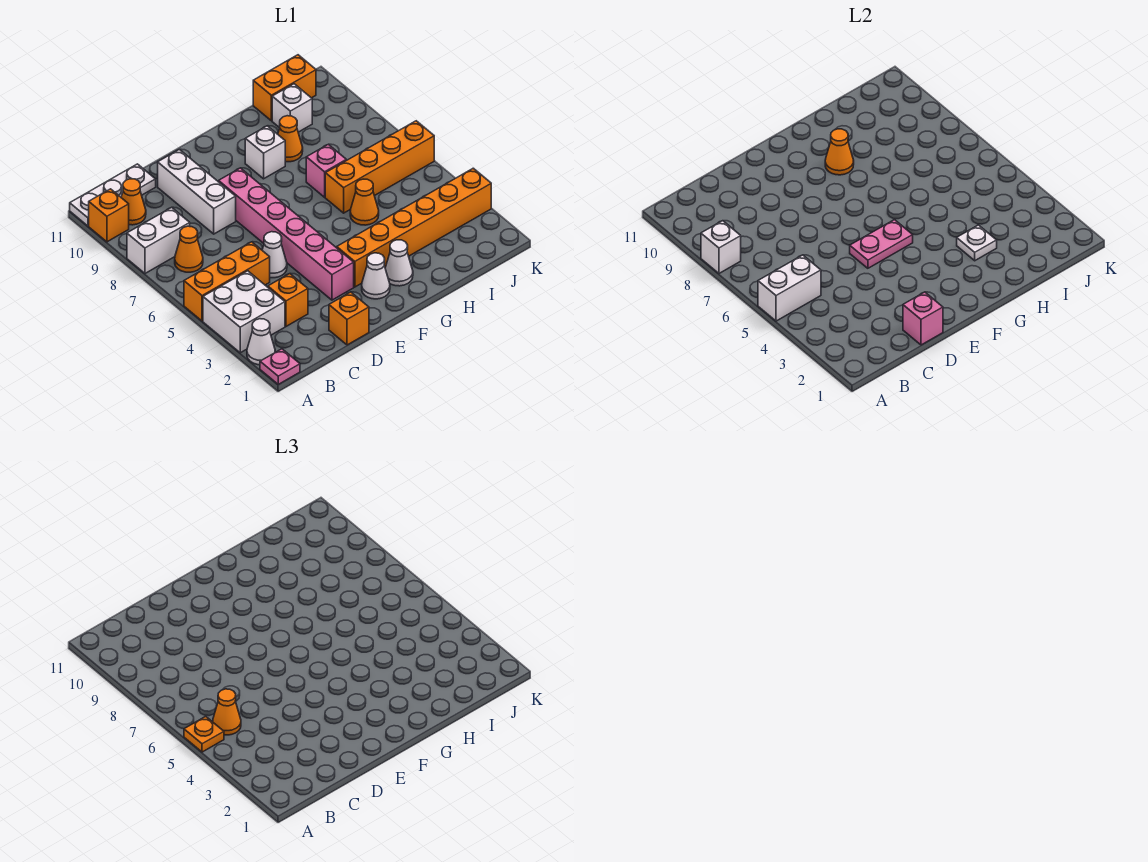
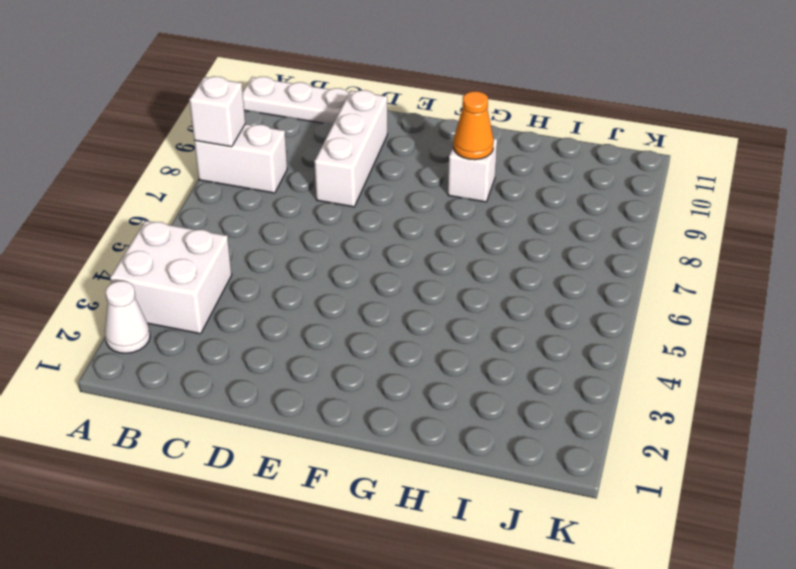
none -> pink plate A1 level 1
none -> orange brick A5:C5 level 1
none -> orange brick A10 level 1
none -> orange cone B7 level 1

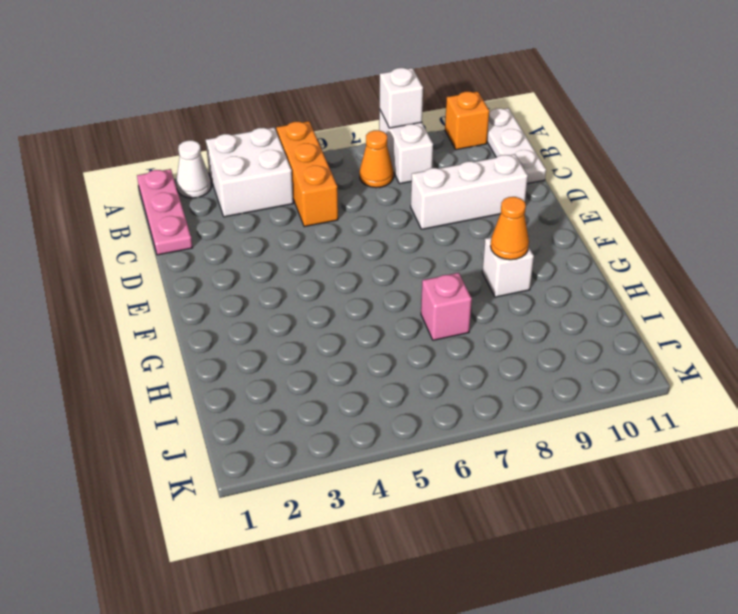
pink plate A1:C1 level 1 -> pink plate A1 level 1
none -> orange cone B10 level 1
none -> orange brick C3 level 1
none -> orange brick D1 level 1
none -> white cone D5 level 1

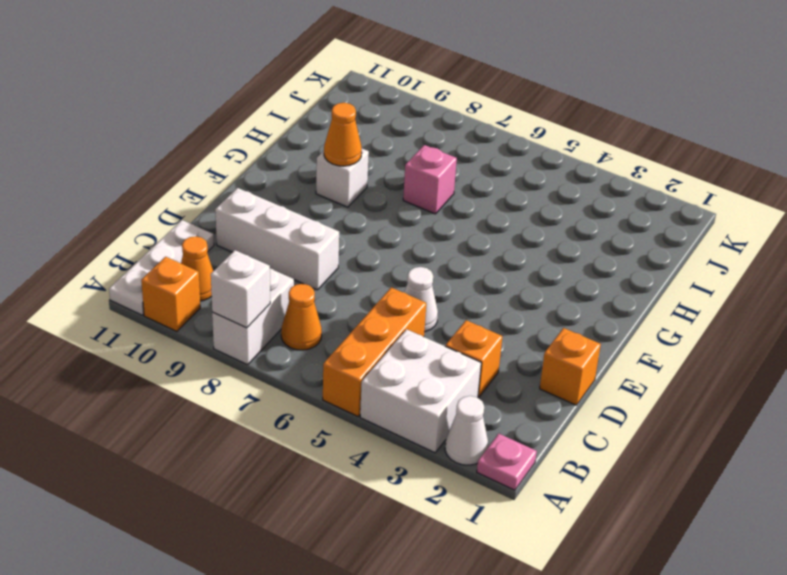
none -> pink brick E3:E8 level 1
none -> white cone F2 level 1
none -> orange brick F3:K3 level 1
none -> white cone G2 level 1

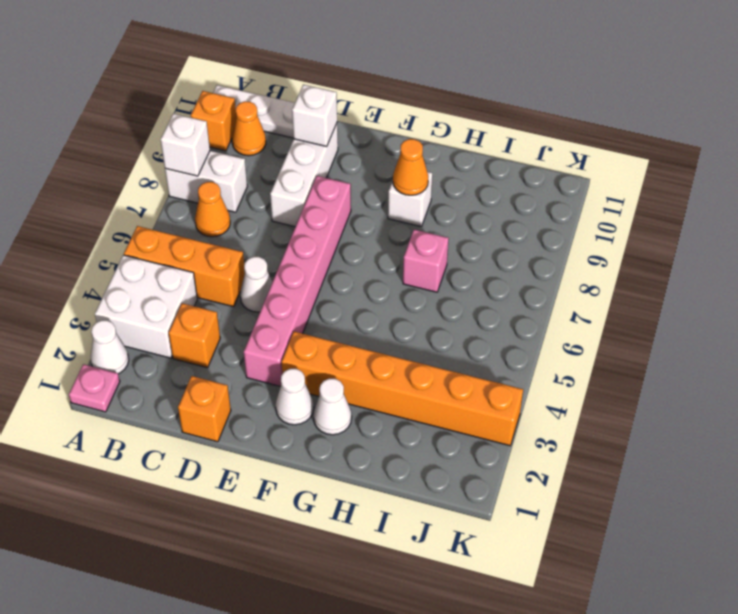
white brick D10 level 2 -> white brick I10 level 1
none -> orange cone H5 level 1
none -> orange brick H6:K6 level 1
none -> orange cone H9 level 1
none -> orange brick I11:J11 level 1

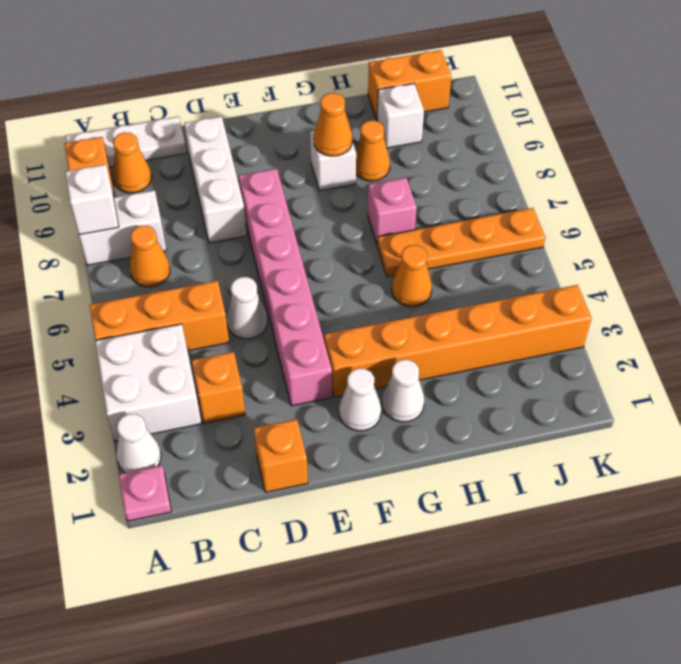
orange plate H6:K6 level 1 -> orange brick H6:K6 level 1
none -> white brick A5:B5 level 2
none -> pink brick D1 level 2
none -> pink plate E5:F5 level 2
none -> white plate H3 level 2

